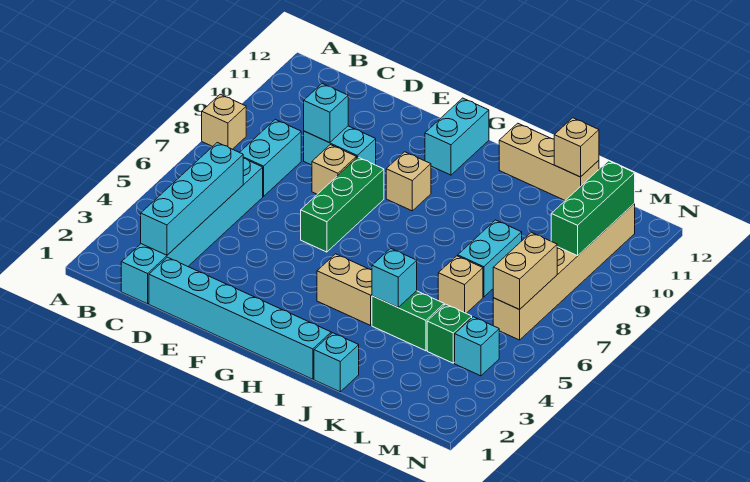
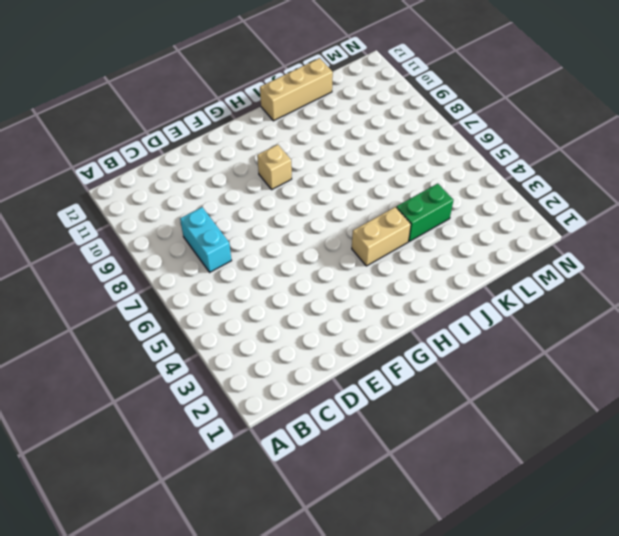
none -> tan brick A8 level 1
none -> cyan brick C1:C6 level 1
none -> cyan brick D1:I1 level 1

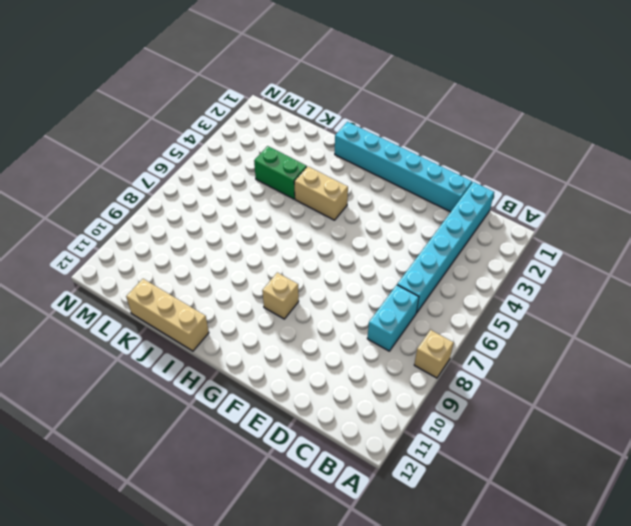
none -> cyan brick D9:E9 level 1
none -> tan brick E8 level 1
none -> green brick F6:F8 level 1

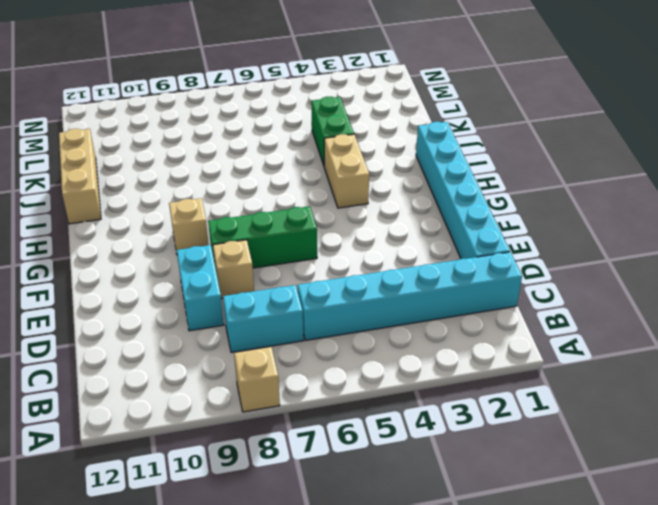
none -> cyan brick G11:G12 level 1
none -> cyan brick J1 level 1
none -> tan brick K6 level 1

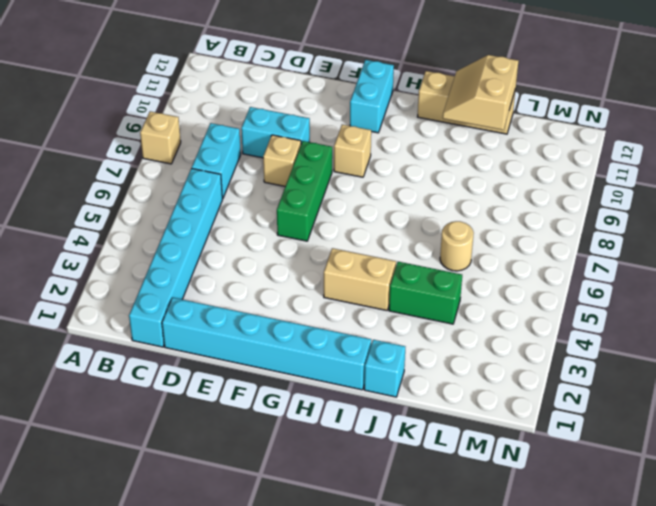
tan slope J11:K12 level 2 top K -> tan brick K12 level 2
tan round brick K6 level 1 -> tan brick K6 level 1
none -> cyan brick K7:K8 level 1
none -> green brick L4 level 1
none -> cyan brick M4 level 1

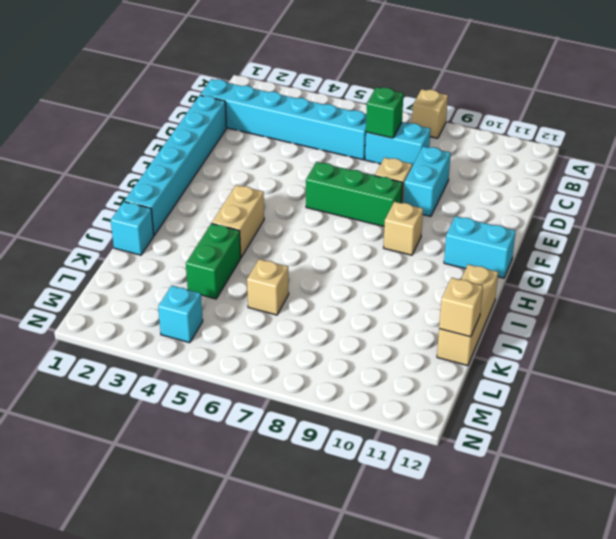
green brick C7 level 2 -> green brick L4 level 1
none -> cyan brick K7:K8 level 1
none -> tan brick M6:M11 level 1
none -> cyan brick C2:C5 level 2

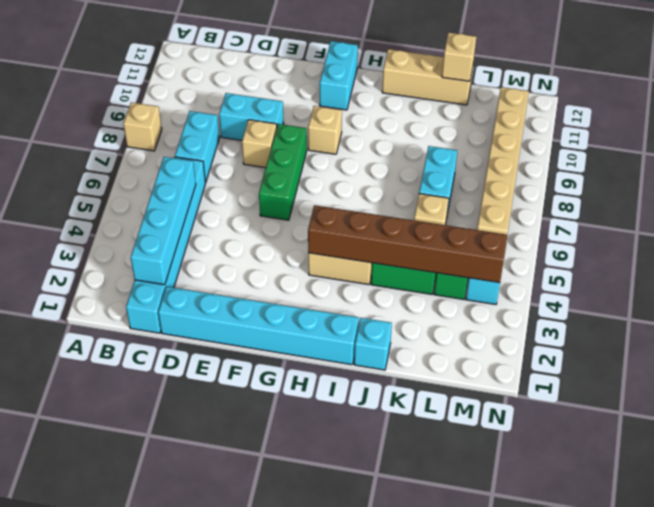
brown brick H4:M4 level 2 -> cyan brick J4 level 2
none -> cyan brick D9 level 2
none -> tan brick M6:M7 level 2
none -> green brick M9:M11 level 2

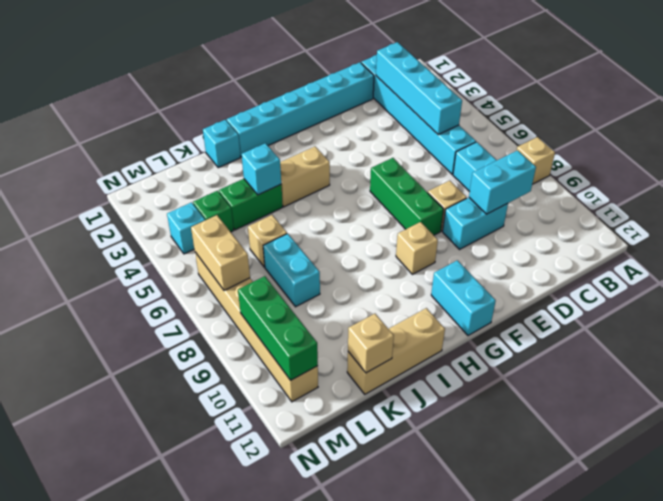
cyan brick C9:D9 level 2 -> cyan brick D9 level 2

